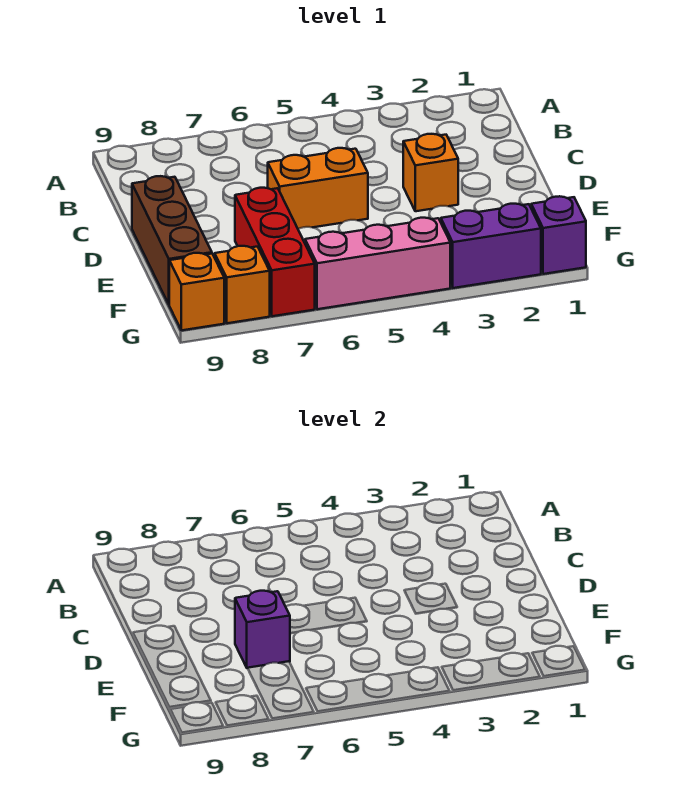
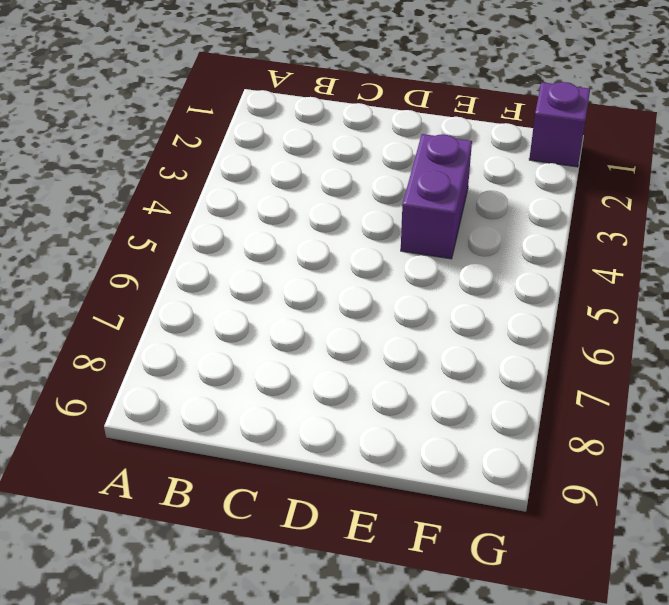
purple brick E3:E4 level 1 -> purple brick G2:G3 level 1
none -> orange brick D3 level 1
none -> orange brick D5:D6 level 1

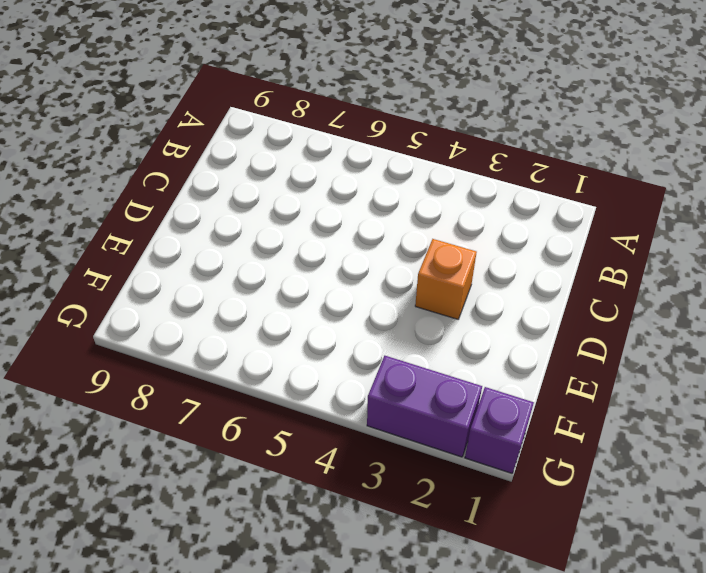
none -> orange brick D5:D6 level 1
none -> brown brick D9:F9 level 1

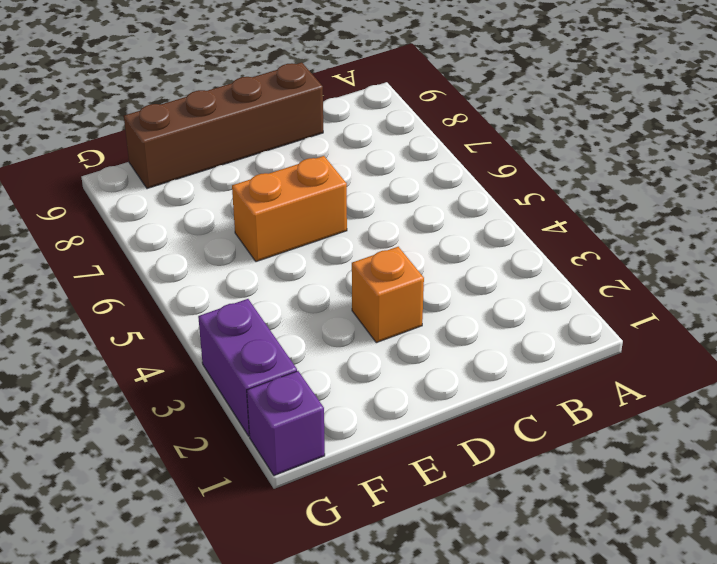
brown brick C9:F9 level 1 -> brown brick D9:F9 level 1
orange brick D6:E6 level 1 -> orange brick D5:D6 level 1
none -> red brick E7:G7 level 1
none -> pink brick G4:G6 level 1

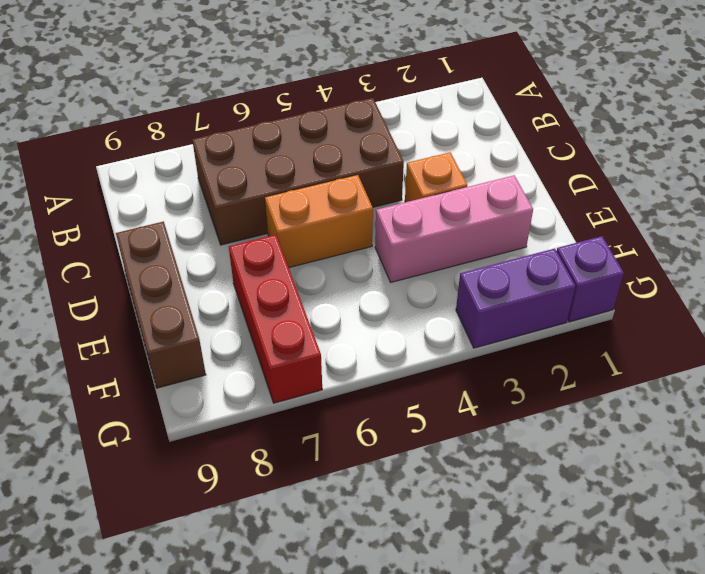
brown brick B4:C7 level 1 -> none
pink brick E2:E4 level 1 -> pink brick G4:G6 level 1
none -> orange brick G8 level 1
none -> orange brick G9 level 1

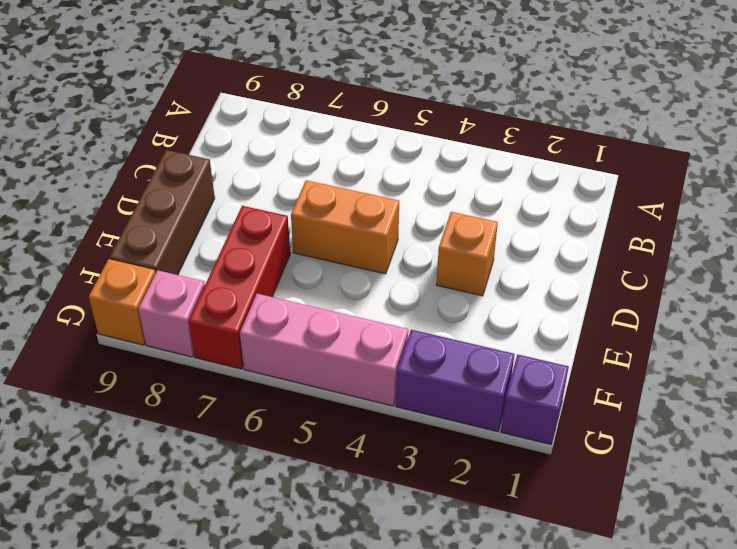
pink brick G8 level 1 -> orange brick G8 level 1
none -> purple brick E7 level 2

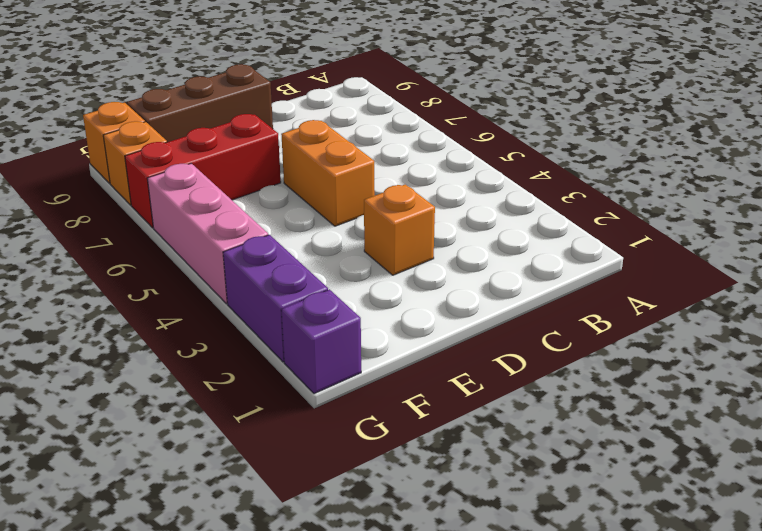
none -> purple brick E7 level 2

